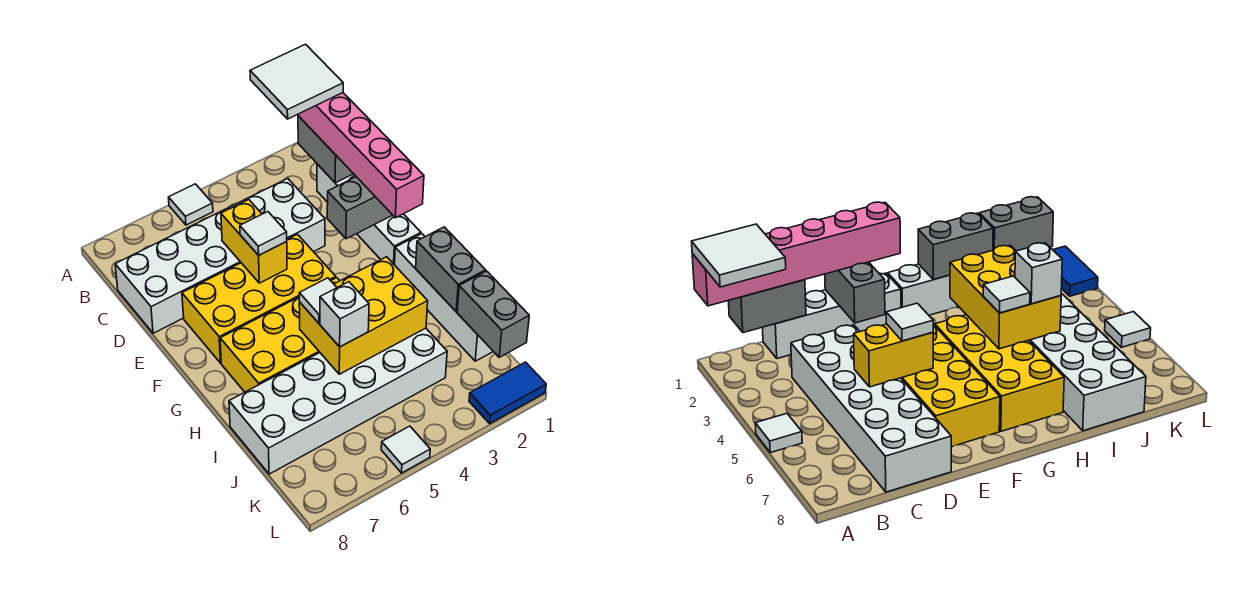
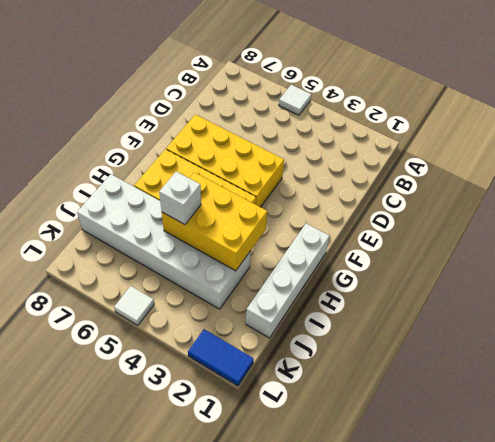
none -> white brick C1:F1 level 1
none -> white brick C3:D8 level 1
none -> grey brick B1:C1 level 2

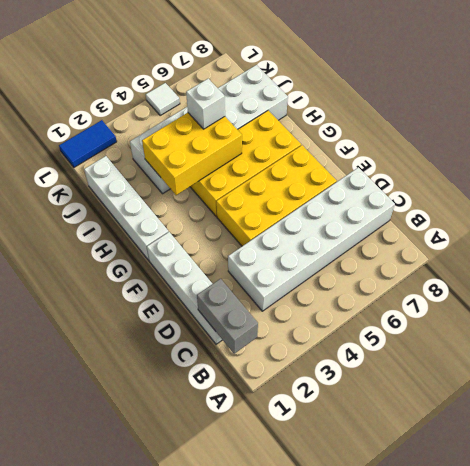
none -> white tile A5 level 1
none -> yellow brick D5:E5 level 2
none -> grey brick E1:E2 level 2

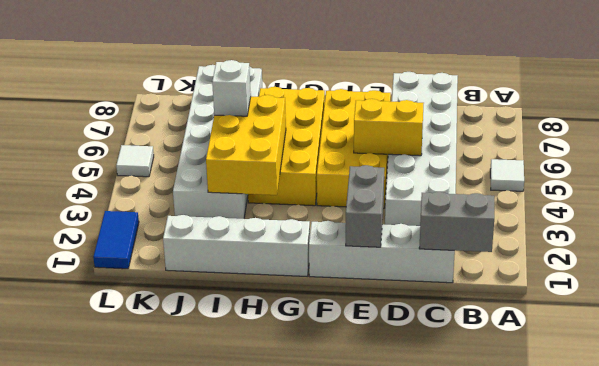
none -> grey brick H1:I1 level 2
none -> grey brick J1:K1 level 2
none -> pink brick A1:F1 level 3

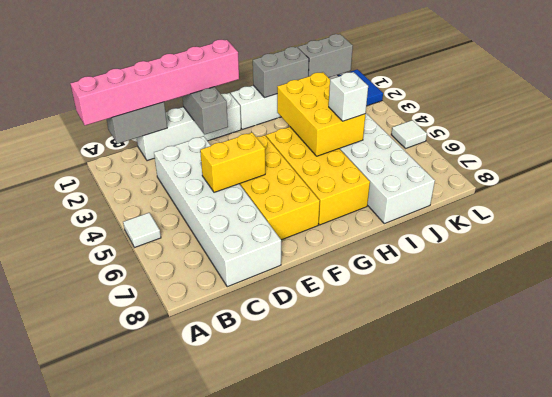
none -> white tile E5 level 3
none -> white tile H5 level 3
none -> white tile A1:B2 level 4

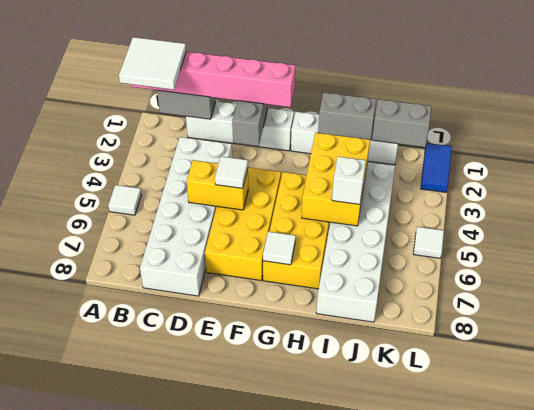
white tile G7 level 2 -> white tile H5 level 3

